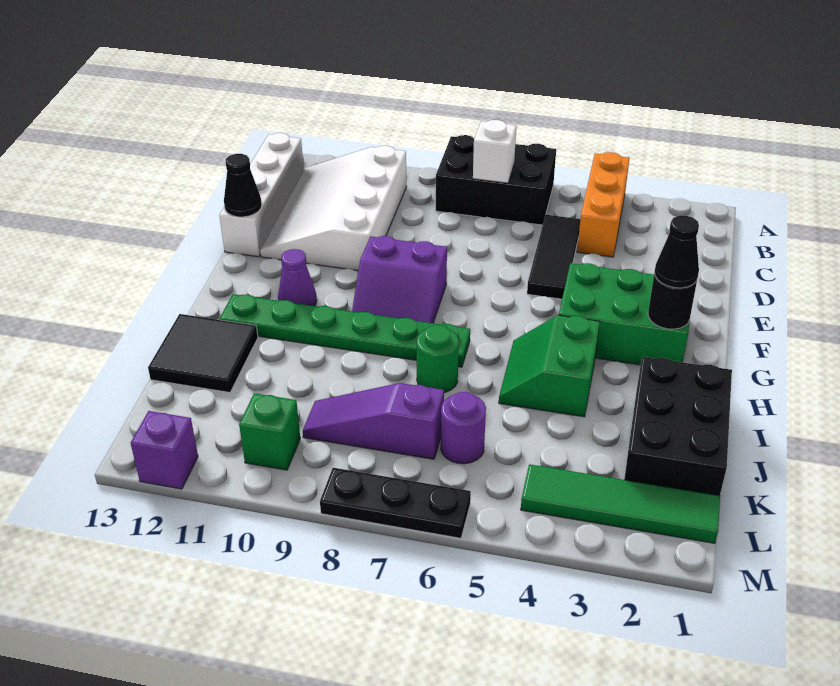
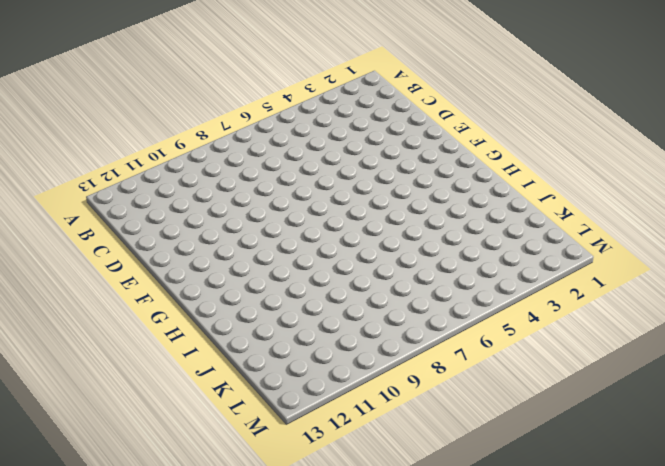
none -> orange brick A4:C4 level 1
none -> black brick A6:B8 level 1
none -> white slope B10:E12 level 1 top 10

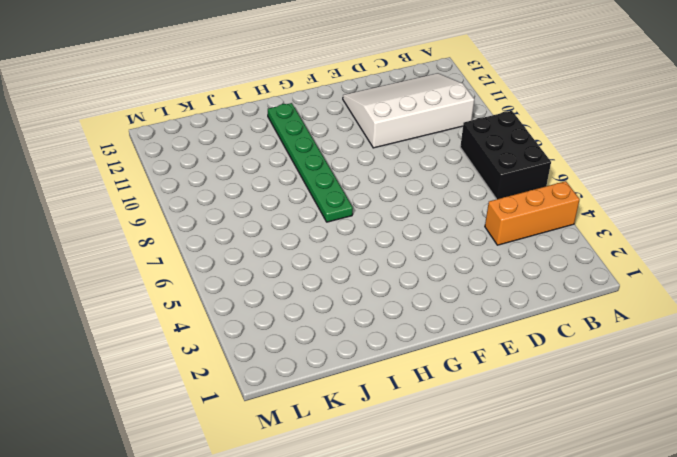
none -> white brick B13:E13 level 1
none -> black tile C5:E5 level 1
none -> green brick F2:G4 level 1

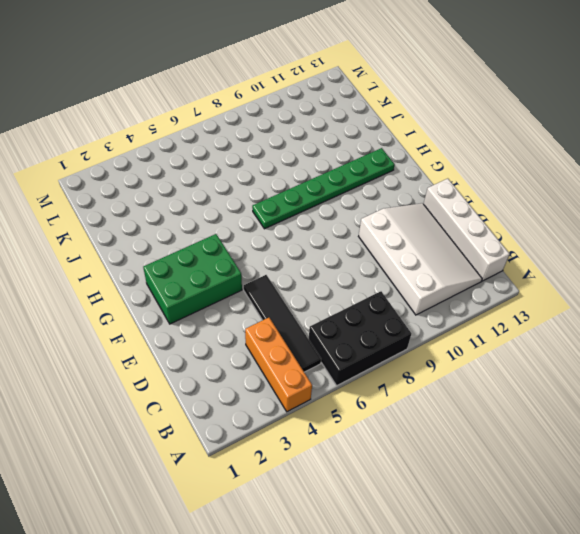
black tile B5:E5 level 1 -> black tile C5:E5 level 1
none -> purple slope F8:G9 level 1 top F
none -> purple cone G11 level 1
none -> green slope H4:I5 level 1 top 4

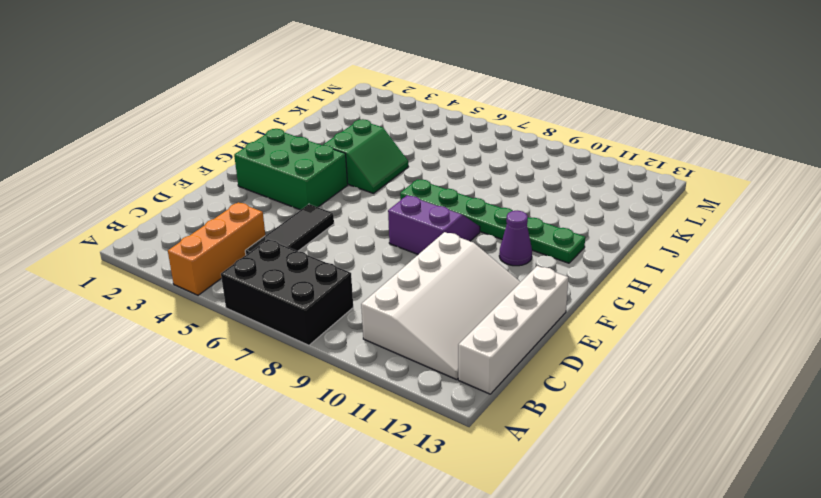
none -> black brick I1:K2 level 1
none -> green round brick I7 level 1
none -> black tile I12:J13 level 1

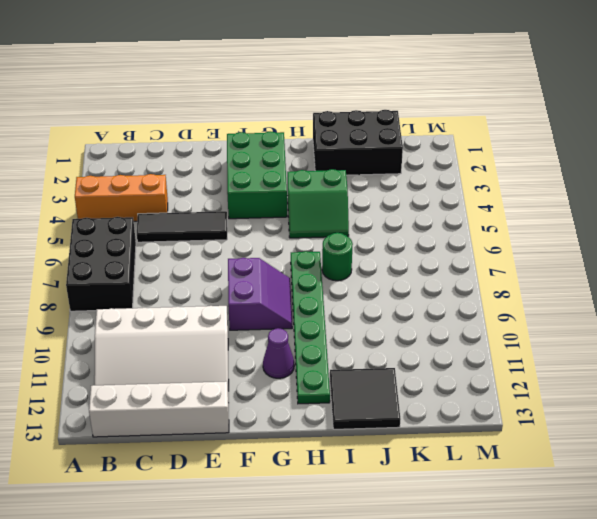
none -> purple round brick K6 level 1
none -> purple slope K7:K9 level 1 top 7
none -> green tile L1:L4 level 1

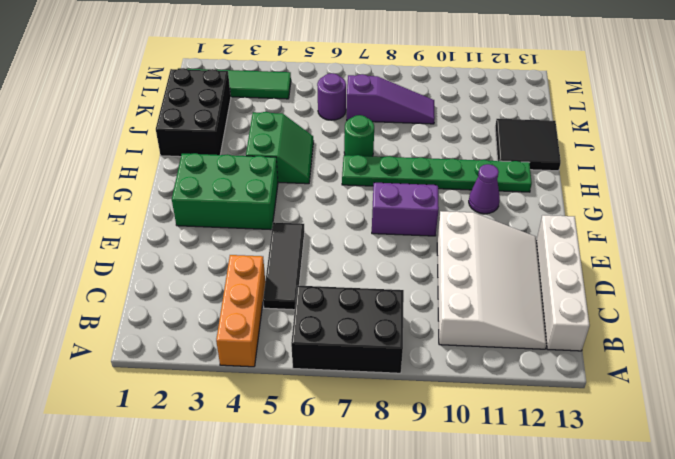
none -> green brick L10 level 1
none -> black plate M6:M8 level 1
none -> purple brick M12 level 1

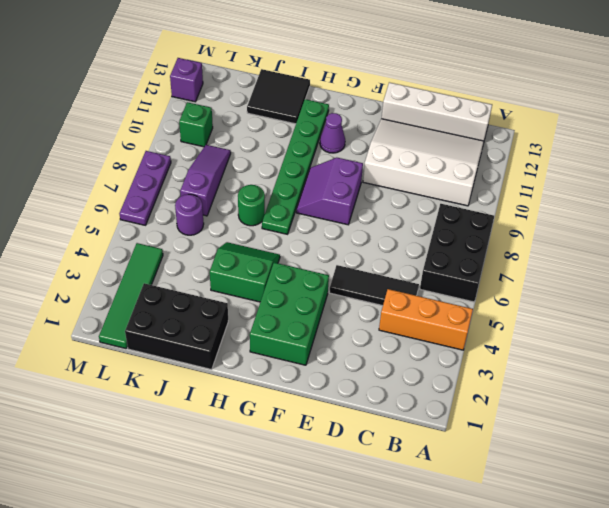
purple plate M6:M8 level 1 -> black plate M6:M8 level 1
none -> white brick B7 level 2
none -> black cone E13 level 2
none -> black round brick G2 level 2

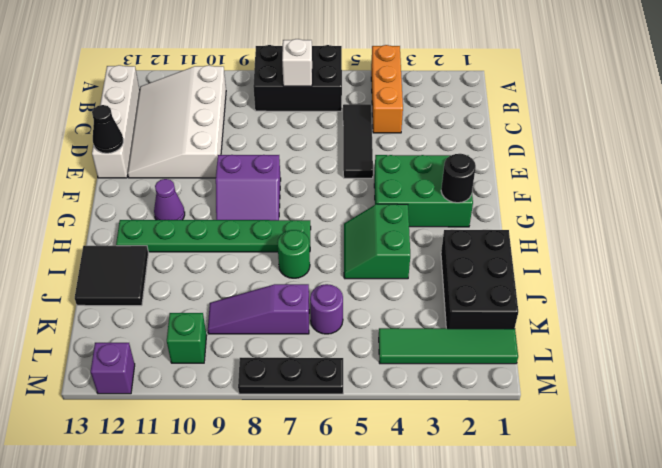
none -> black cone G2 level 3

